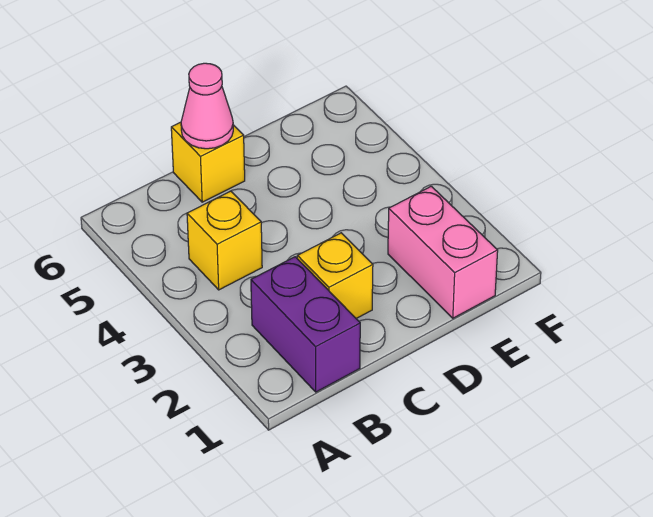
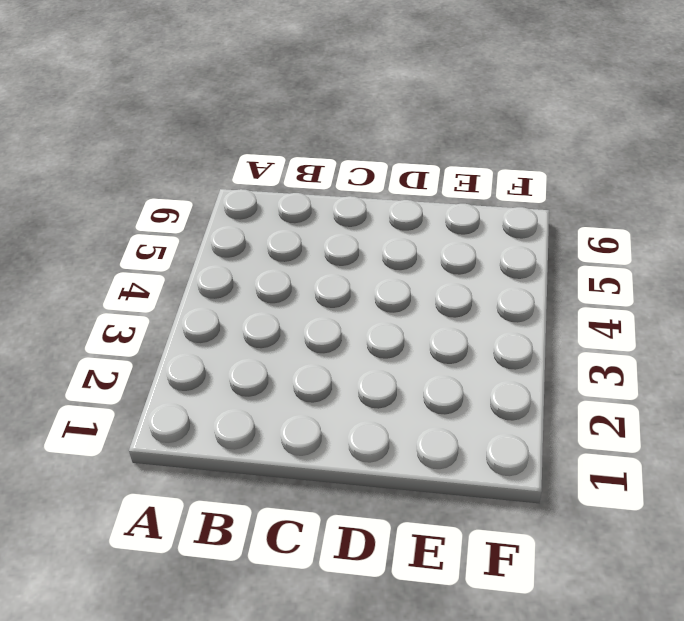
none -> purple brick B1:B2 level 1
none -> yellow brick B4 level 1

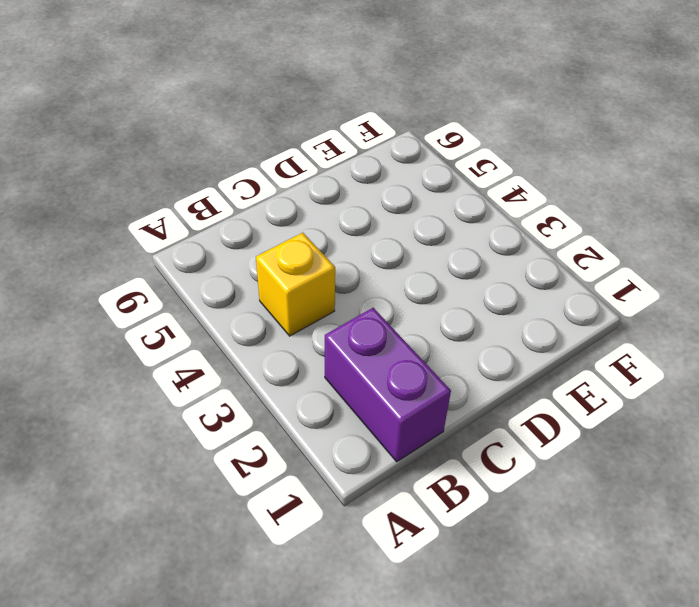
none -> yellow brick C2 level 1
none -> yellow brick C6 level 1

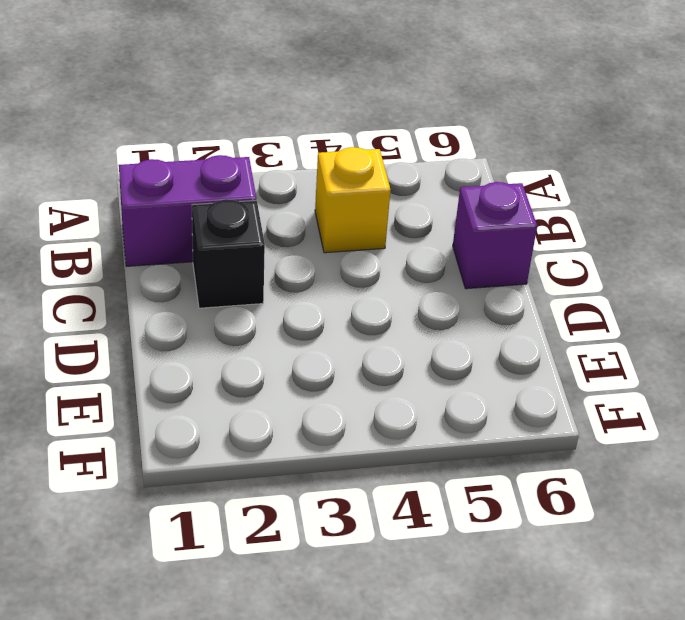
black brick C2 level 1 -> yellow brick C2 level 1
purple brick C6 level 1 -> yellow brick C6 level 1
none -> pink brick E1:E2 level 1
none -> pink cone C6 level 2

